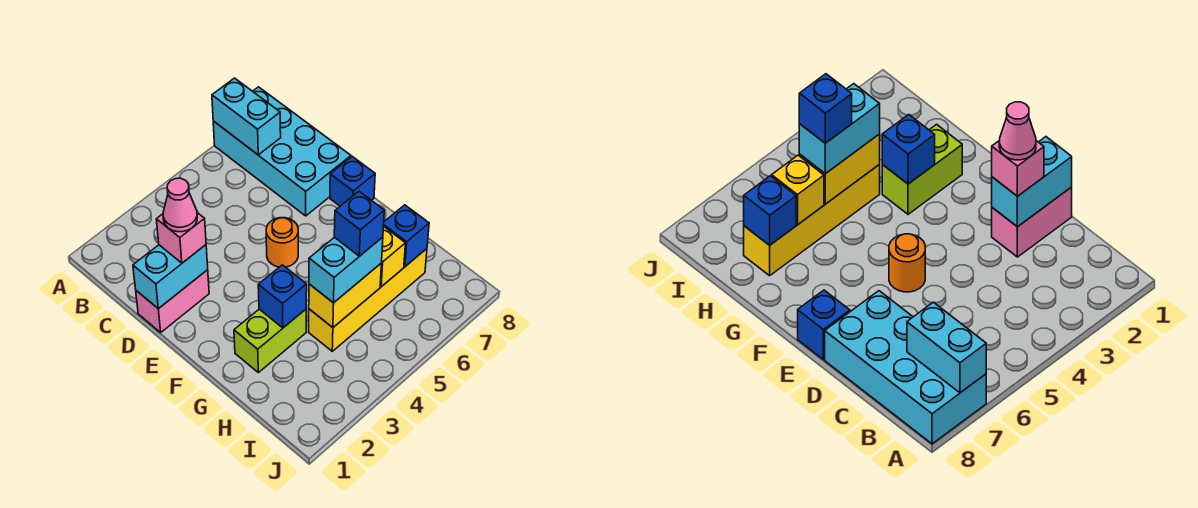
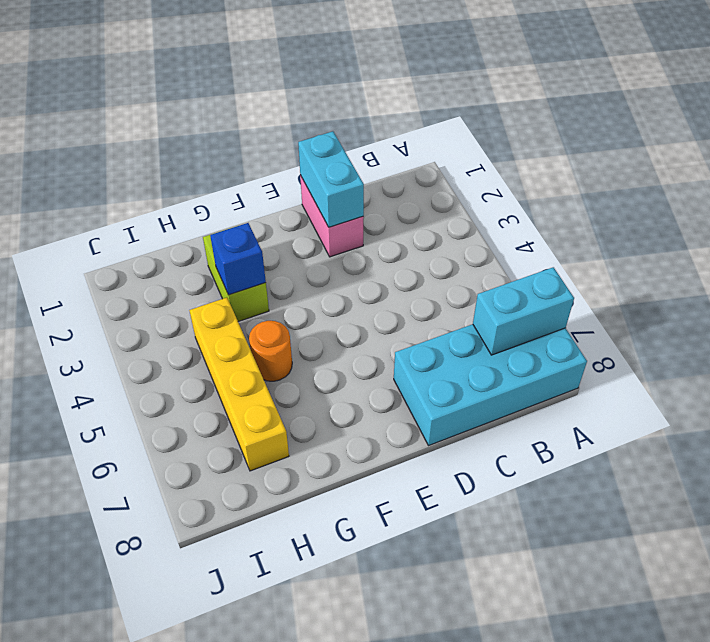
orange round brick G5 level 1 -> orange round brick E5 level 1
none -> blue brick E8 level 1
none -> yellow brick H4:H5 level 2
none -> yellow brick H6 level 2

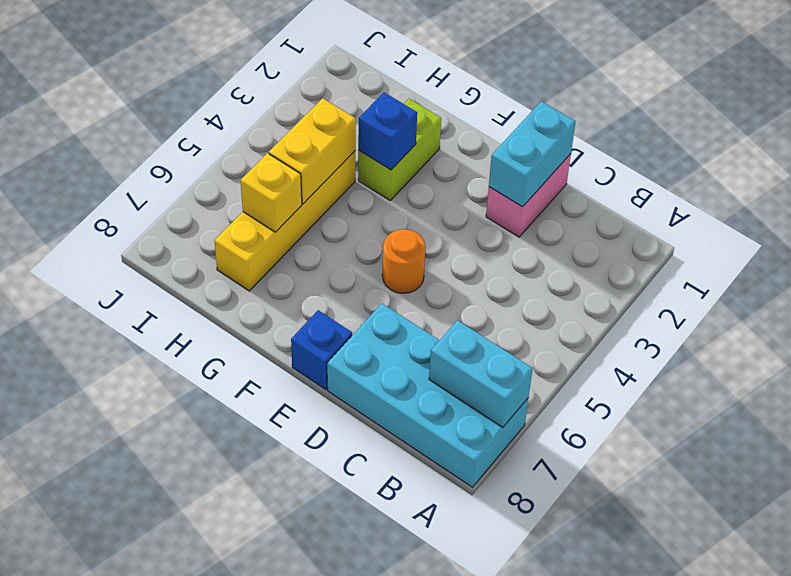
none -> blue brick H7 level 2
none -> pink brick D2 level 3
none -> cyan brick H4:H5 level 3

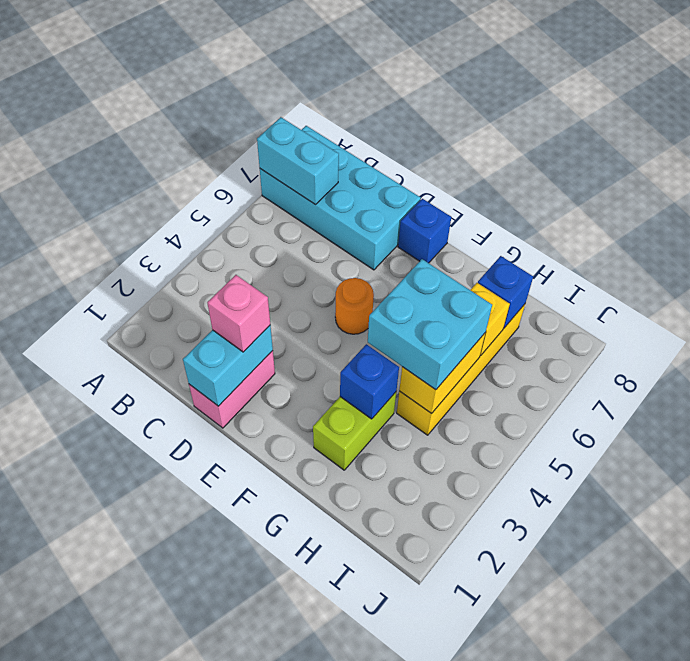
cyan brick G4:H5 level 3 -> cyan brick H4:H5 level 3
none -> pink cone D2 level 4
none -> blue brick H5 level 4

